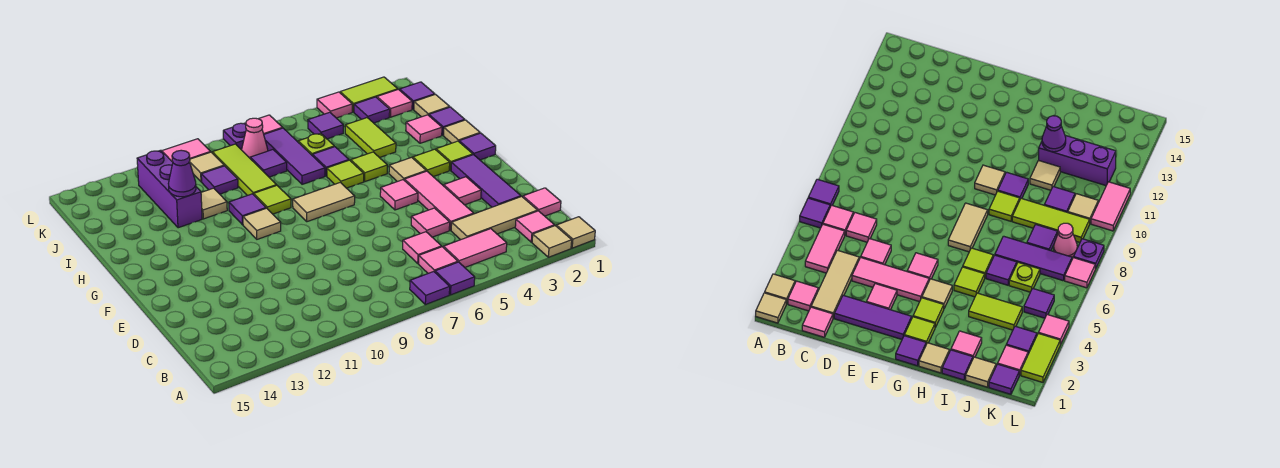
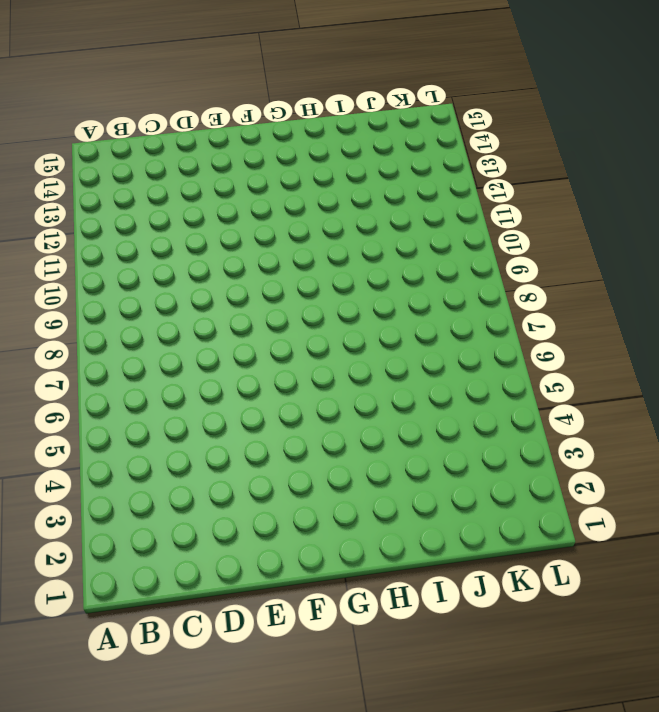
none -> tan tile A1 level 1
none -> tan tile A2 level 1
none -> purple tile A6 level 1
none -> purple tile A7 level 1

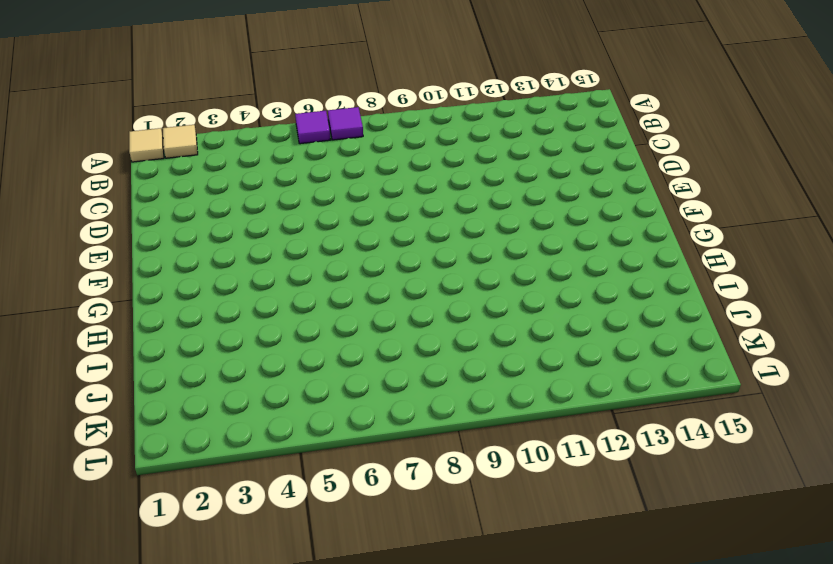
none -> pink tile B2 level 1
none -> pink tile B4:B5 level 1
none -> pink tile B6 level 1
none -> pink tile C1 level 1

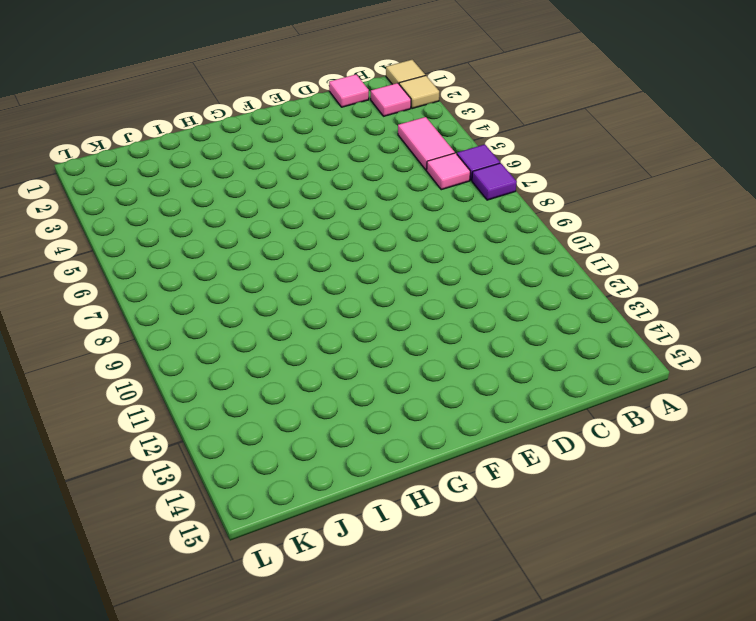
none -> tan tile C2:C4 level 1
none -> pink tile C6 level 1
none -> purple tile D2:F2 level 1
none -> pink tile D4:F4 level 1

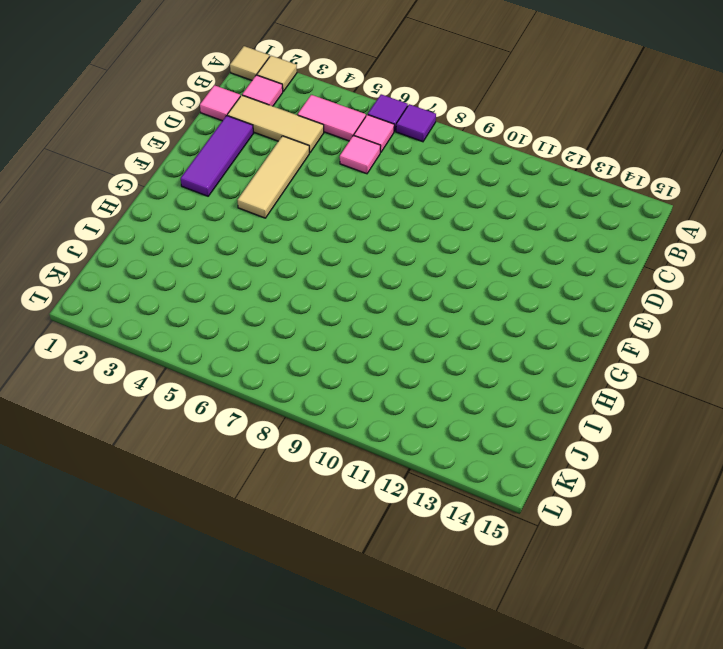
tan tile D4:F4 level 1 -> pink tile D4:F4 level 1
none -> pink tile D5 level 1
none -> pink tile E3 level 1
none -> pink tile F5 level 1
none -> purple tile G1 level 1

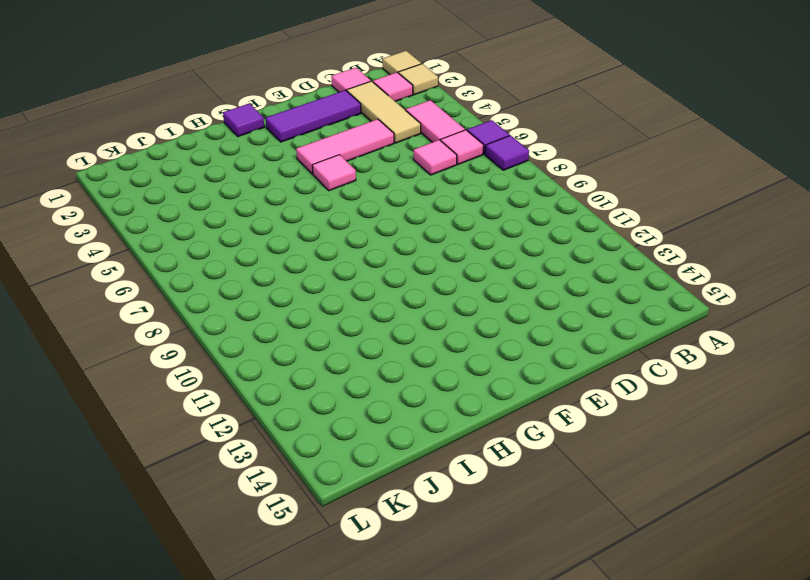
none -> pink tile D5 level 1
none -> pink tile E3 level 1
none -> lime tile G2 level 1
none -> lime tile G3 level 1

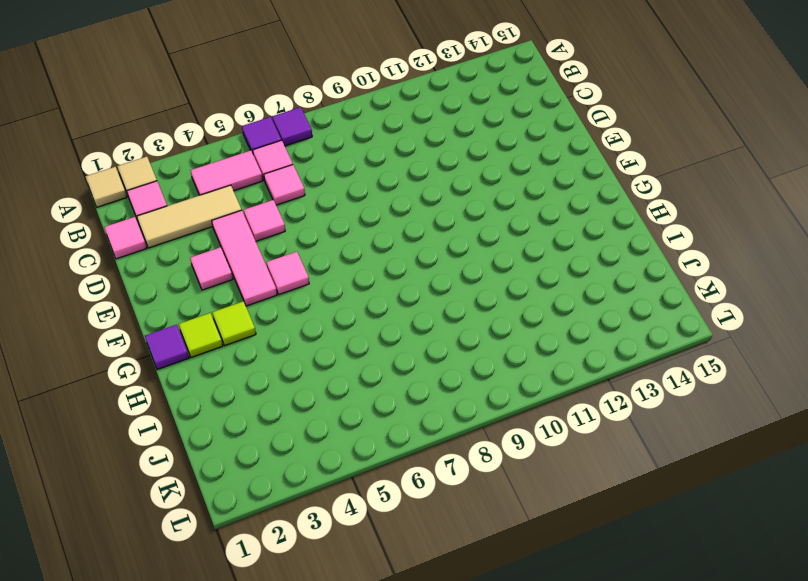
none -> purple tile D2:F2 level 1
none -> tan tile G4 level 1
none -> tan tile G7:G8 level 1
none -> tan tile G10 level 1

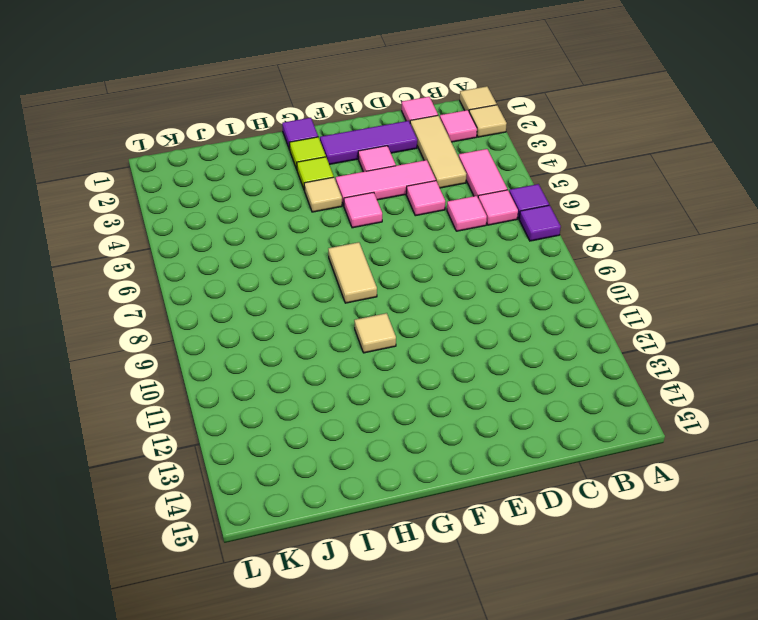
none -> tan tile H1 level 1
none -> lime tile H5 level 1
none -> lime tile H6 level 1
none -> lime tile H9 level 1

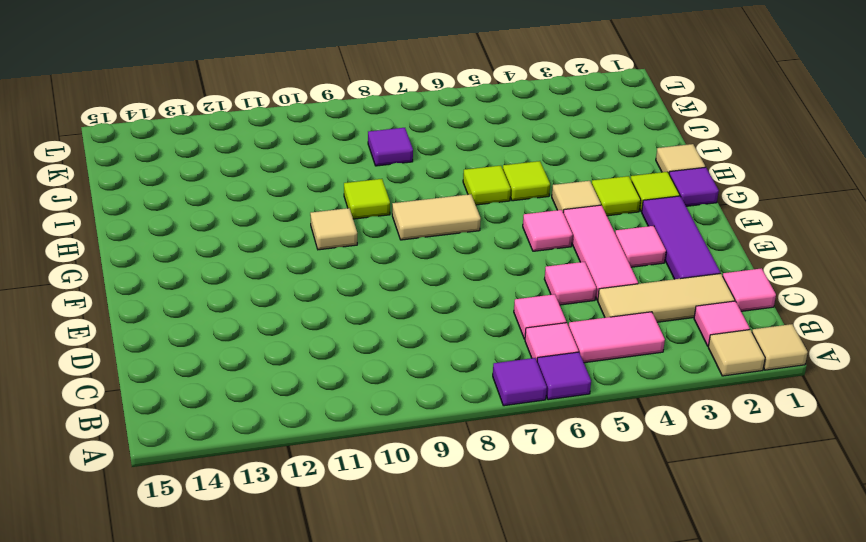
none -> purple tile H10 level 1
none -> purple tile I1 level 1
none -> pink tile I2 level 1
none -> lime tile I4:J4 level 1

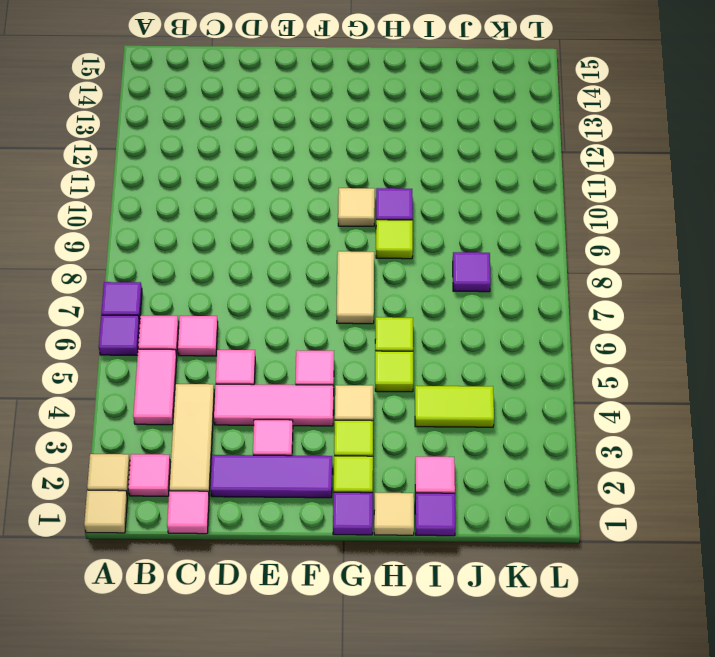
none -> purple tile I6 level 1
none -> purple tile I7:K7 level 1
none -> lime tile I9:K9 level 1
none -> tan tile I11 level 1

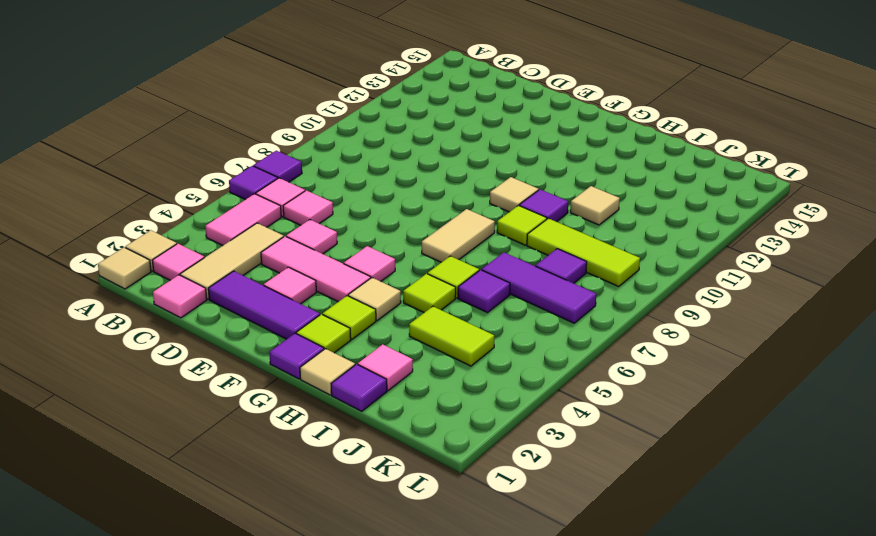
none -> purple brick I12:K12 level 1
none -> tan tile J1 level 1
none -> lime plate J6 level 1
none -> purple tile J10 level 1

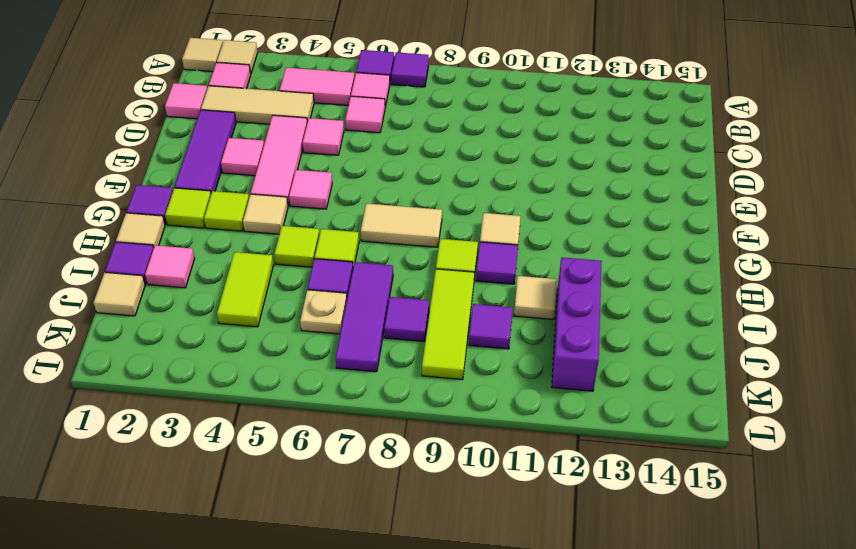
tan plate J6 level 1 -> lime plate J6 level 1
none -> purple tile K1 level 1
none -> pink tile K2 level 1
none -> purple tile K3 level 1
none -> purple tile K5 level 1

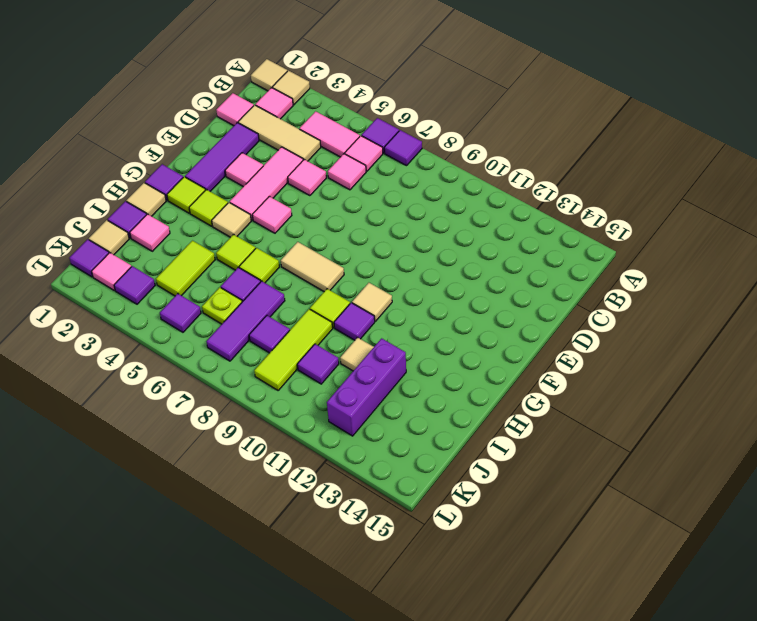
none -> pink cone K8 level 1
none -> tan tile K10 level 1
none -> lime tile L2:L3 level 1
none -> pink tile L4 level 1

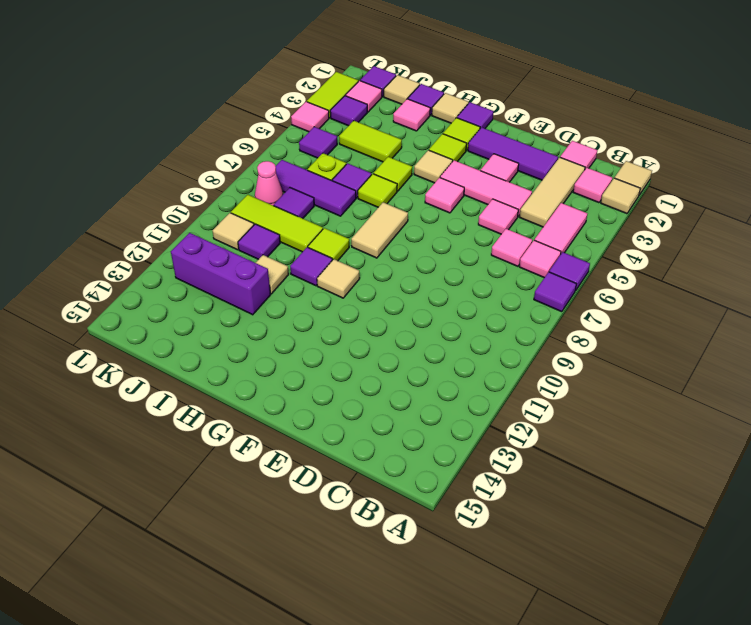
none -> pink tile L7 level 1
none -> purple plate L8 level 1
none -> pink tile L10:L11 level 1
none -> purple cone I12 level 2

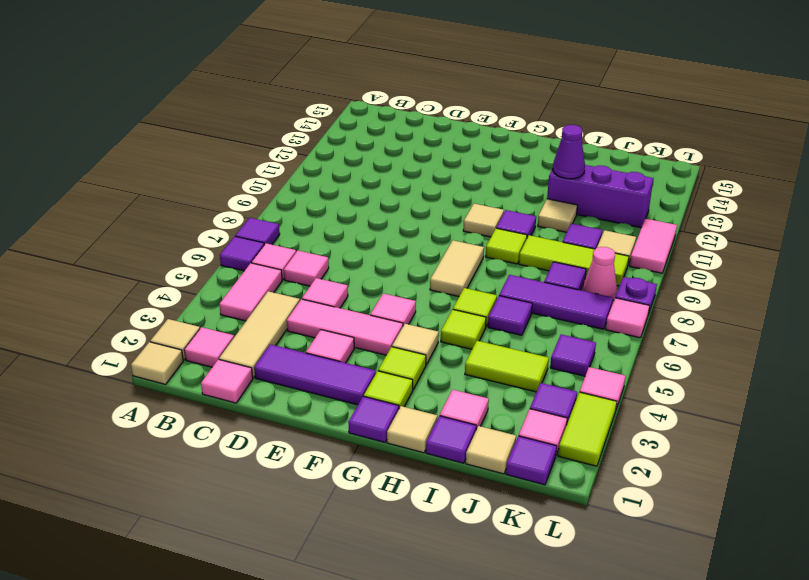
none -> lime plate J6 level 1

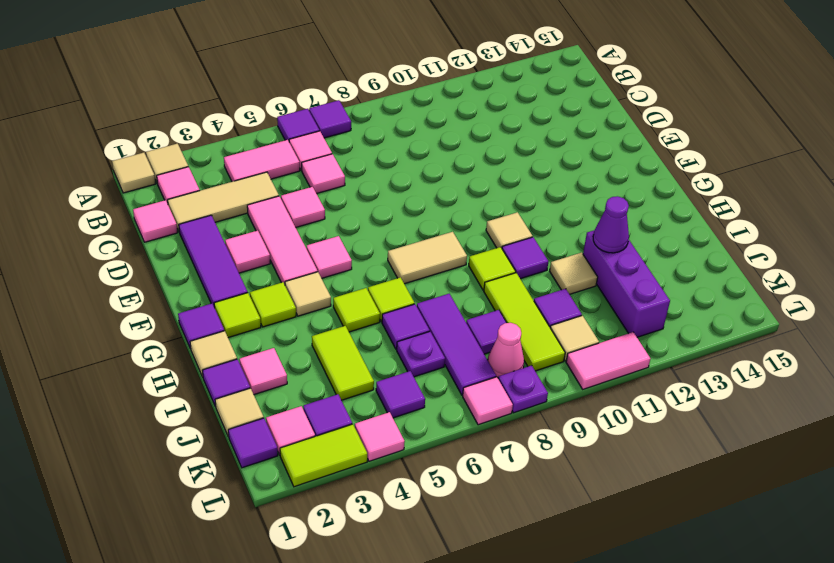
purple plate J6 level 1 -> lime plate J6 level 1

